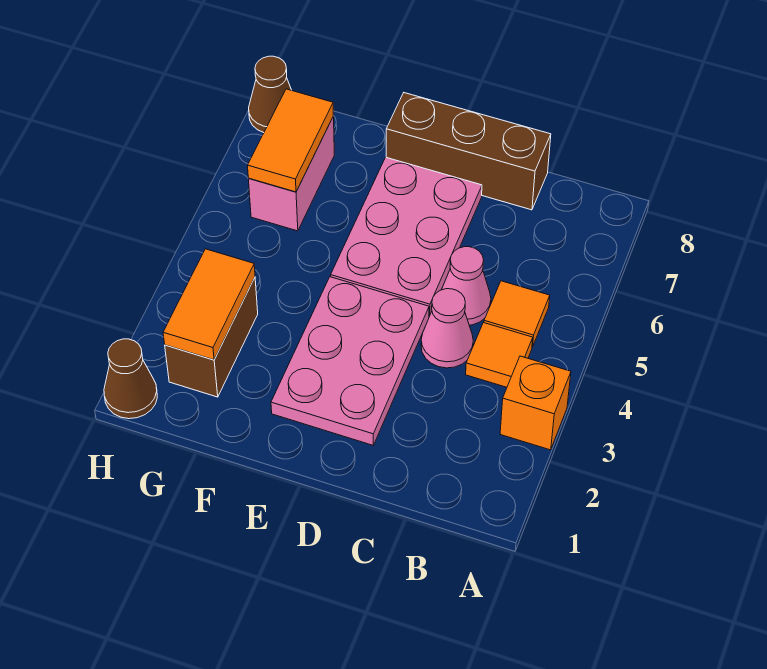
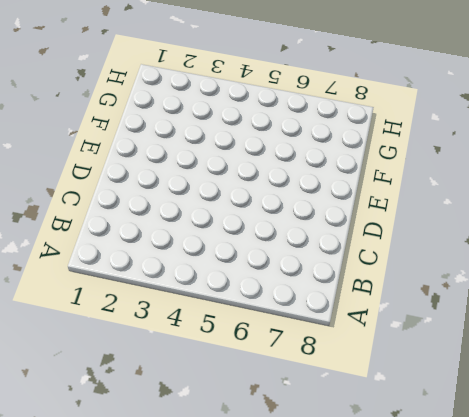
none -> orange brick A3 level 1
none -> orange tile B4 level 1
none -> orange tile B5 level 1

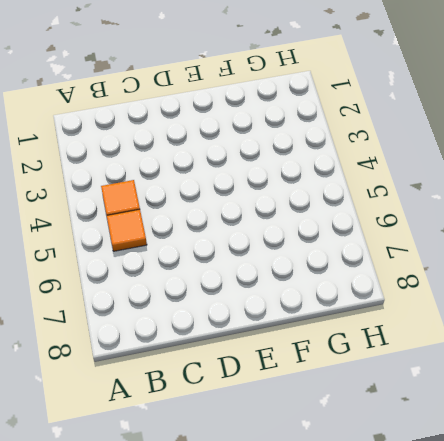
none -> orange brick A3 level 1
none -> pink cone C4 level 1
none -> pink cone C5 level 1

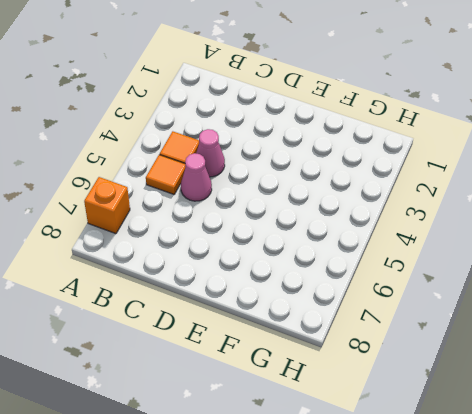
orange brick A7 level 1 -> orange brick A3 level 1
none -> brown brick C8:E8 level 1
none -> pink plate D2:E4 level 1
none -> pink plate D5:E7 level 1

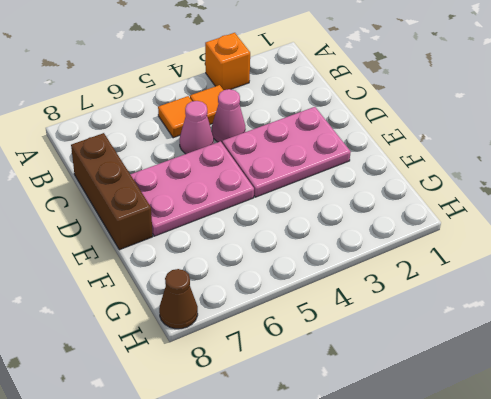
none -> brown brick G2:G3 level 1
none -> pink brick G6:G7 level 1
none -> brown cone H1 level 1

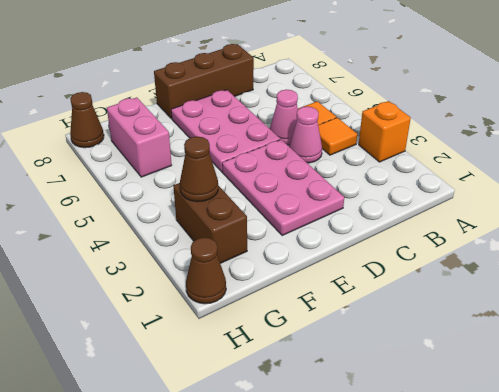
brown cone G3 level 2 -> orange tile G2:G3 level 2
none -> orange tile G6:G7 level 2

